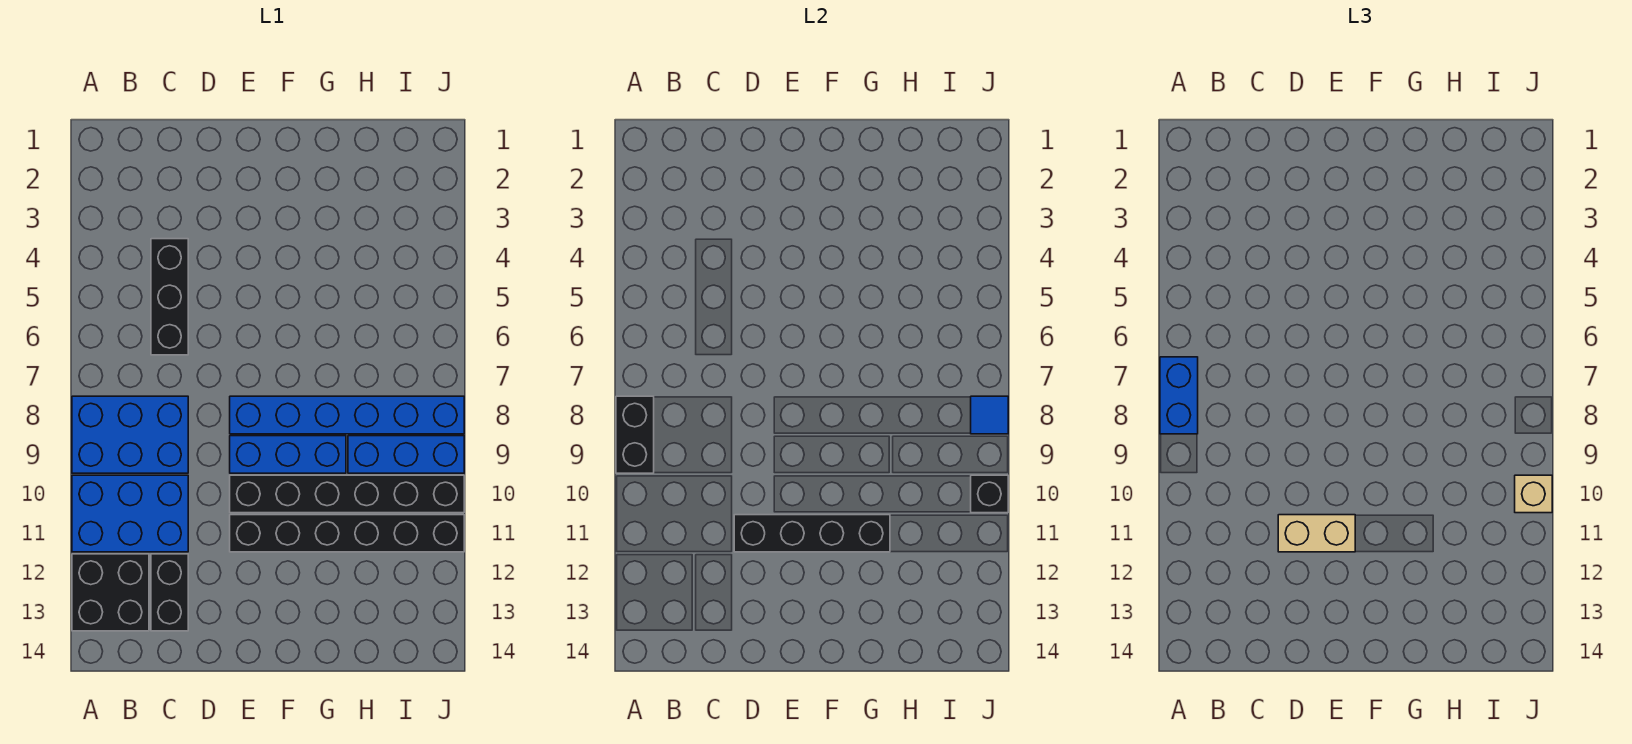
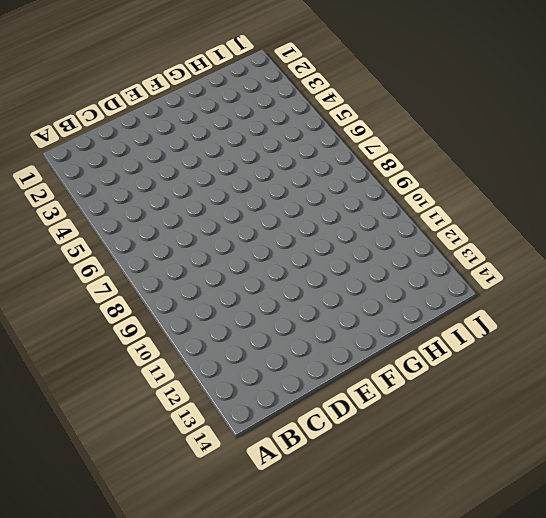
none -> blue brick A8:C9 level 1
none -> blue brick A10:C11 level 1
none -> black brick A12:B13 level 1

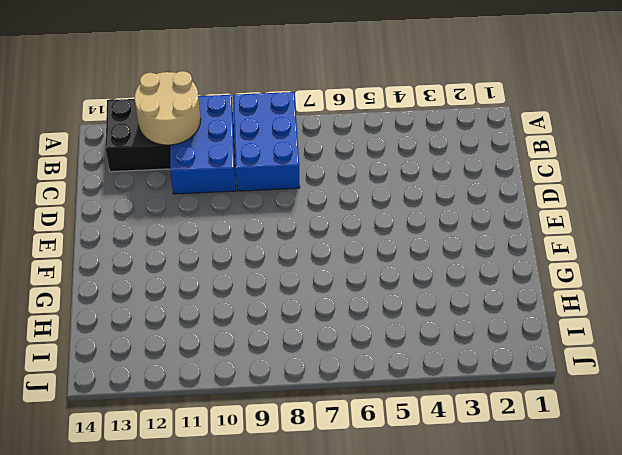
tan round brick A11:B12 level 2 -> none
none -> black brick C4:C6 level 1
none -> black brick C12:C13 level 1
none -> blue brick E8:J8 level 1

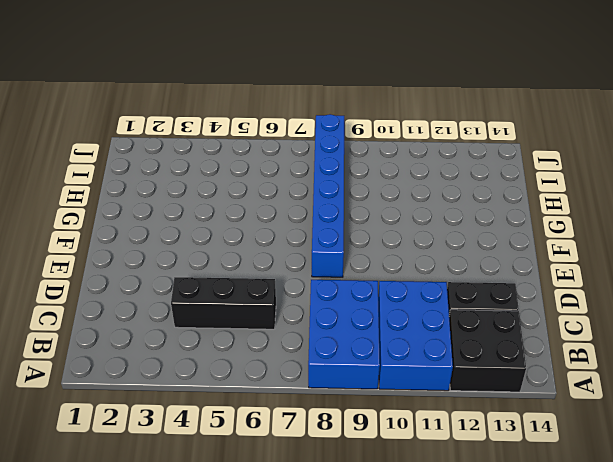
none -> blue brick E9:G9 level 1
none -> black brick E10:J10 level 1
none -> black brick E11:J11 level 1

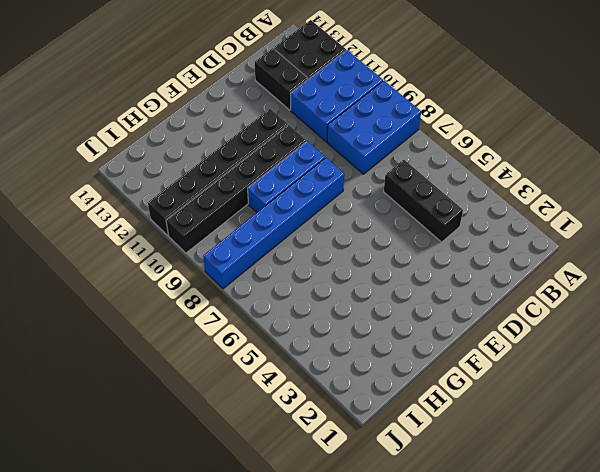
none -> blue brick H9:J9 level 1
none -> black brick A8:A9 level 2
none -> black brick D11:G11 level 2

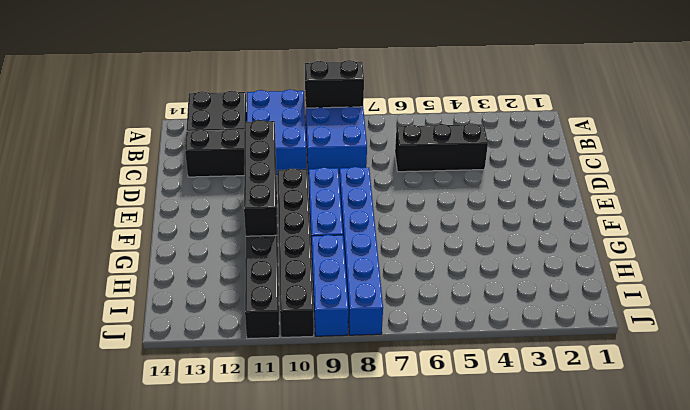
none -> blue tile J8 level 2
none -> black brick J10 level 2
none -> blue brick A7:A8 level 3

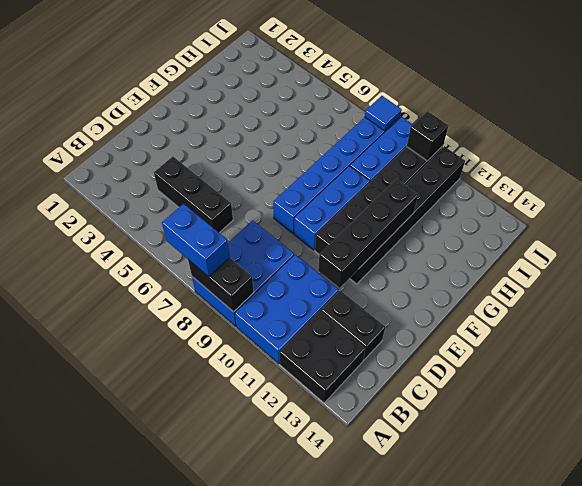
none -> tan brick D11:E11 level 3
none -> tan brick J10 level 3

